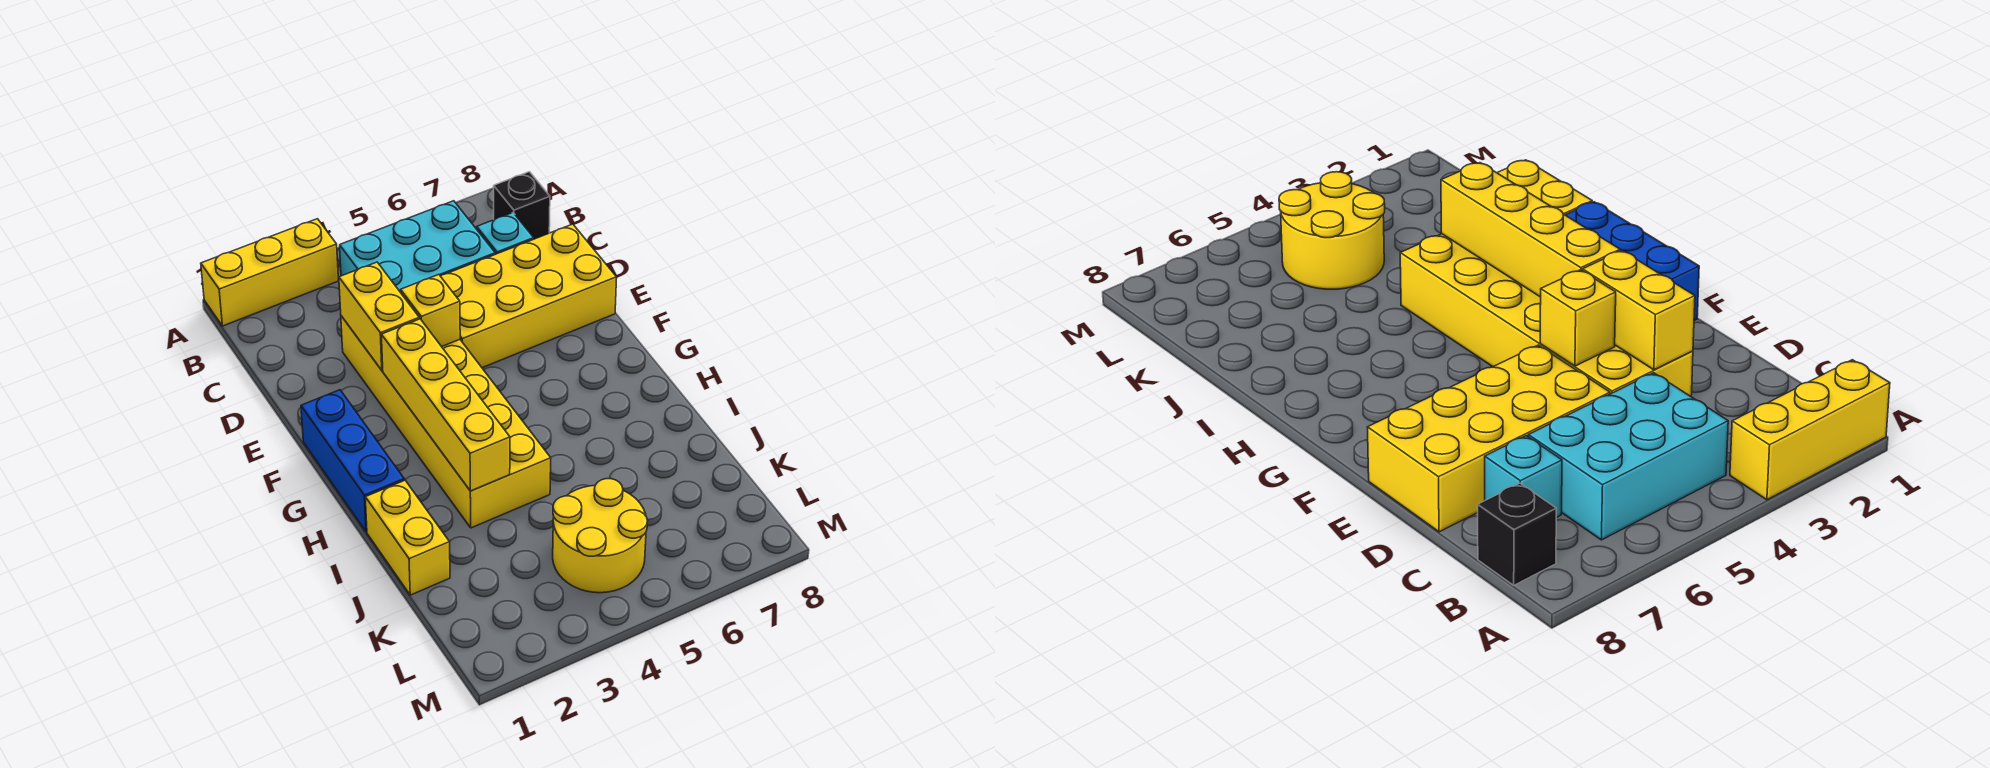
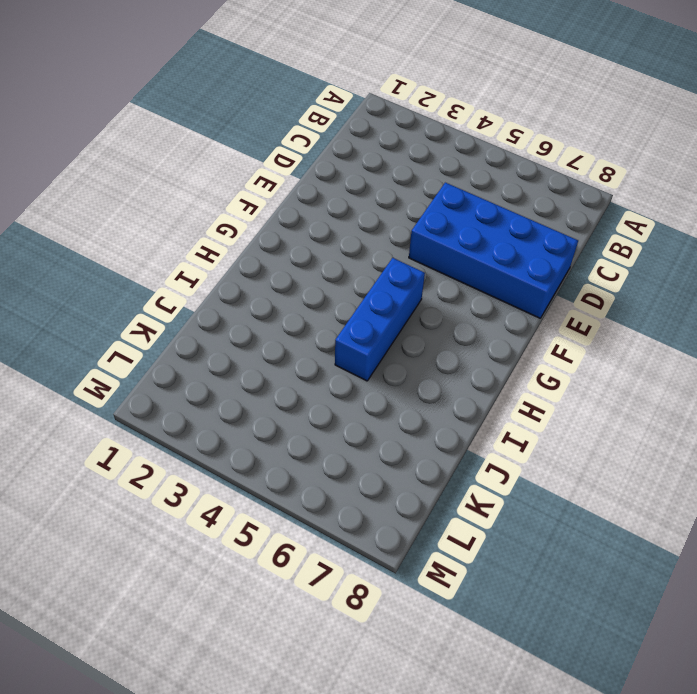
blue brick D5:E8 level 1 -> yellow brick D5:E8 level 1
blue brick G5:I5 level 1 -> blue brick F1:H1 level 1
none -> yellow brick A1:A3 level 1
none -> cyan brick B4:C6 level 1
none -> black brick B8 level 1

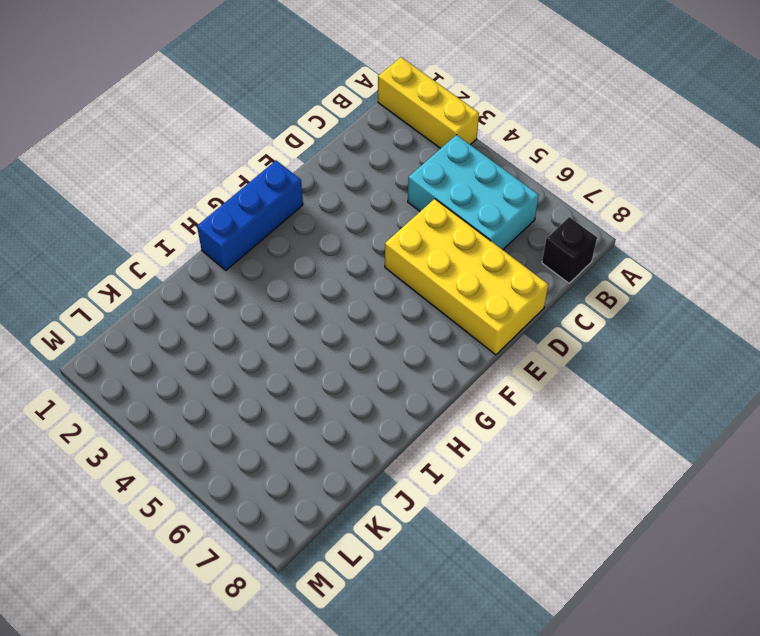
none -> cyan brick C7 level 1
none -> yellow brick D3:I4 level 1
none -> yellow brick I1:J1 level 1

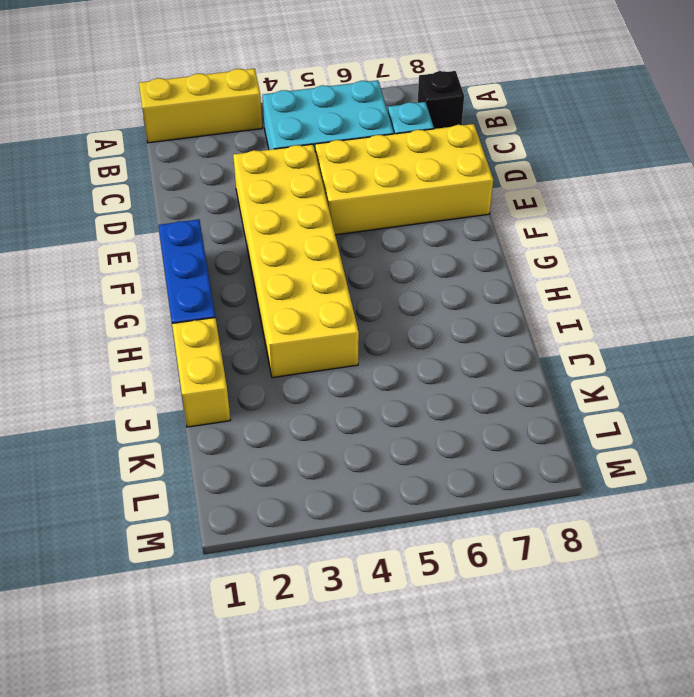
none -> yellow round brick K4:L5 level 1
none -> yellow brick D3:E3 level 2
none -> yellow brick E4 level 2

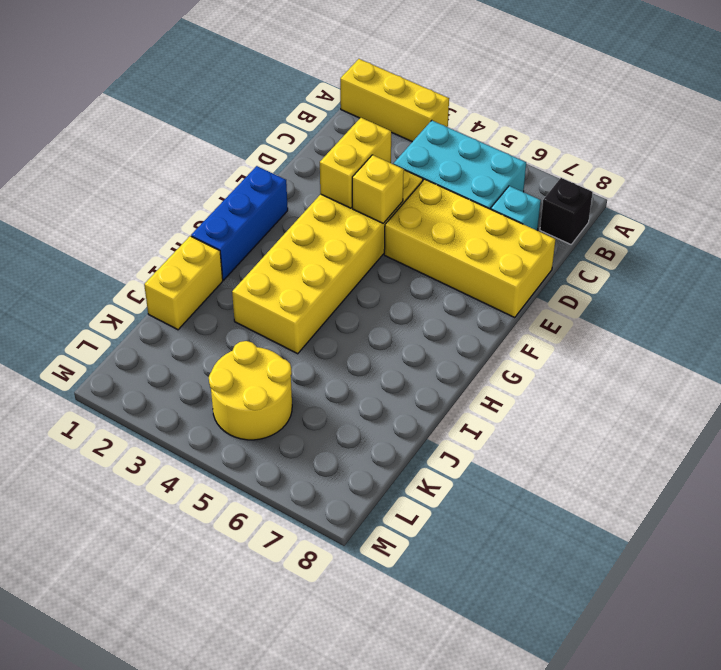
none -> yellow brick F3:I3 level 2

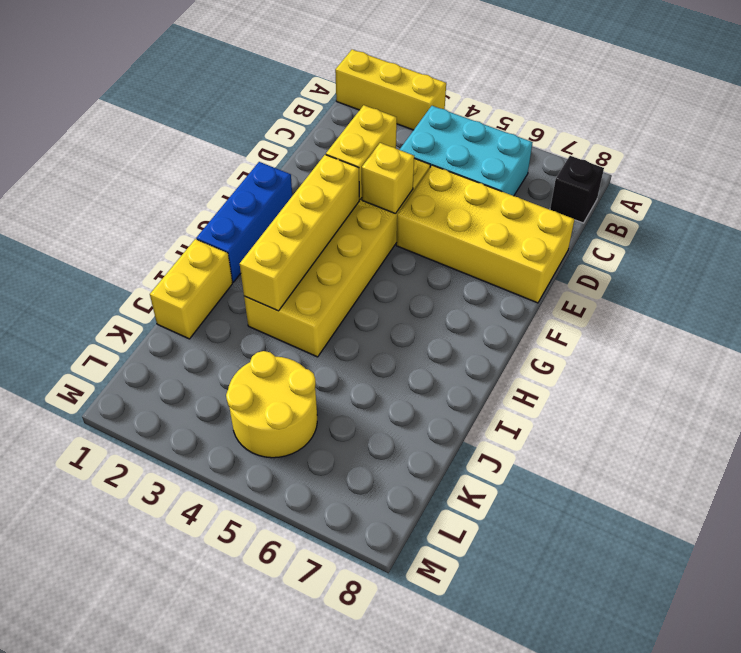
none -> cyan brick C7 level 1

